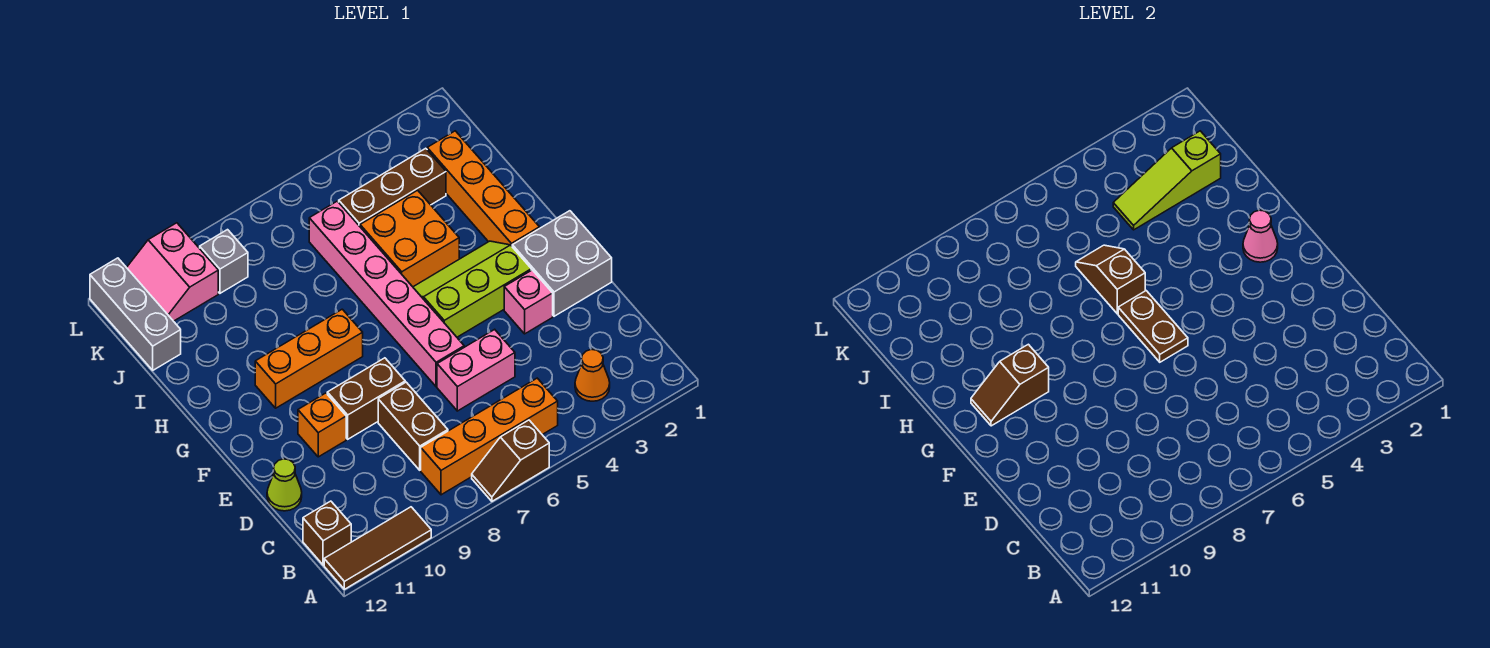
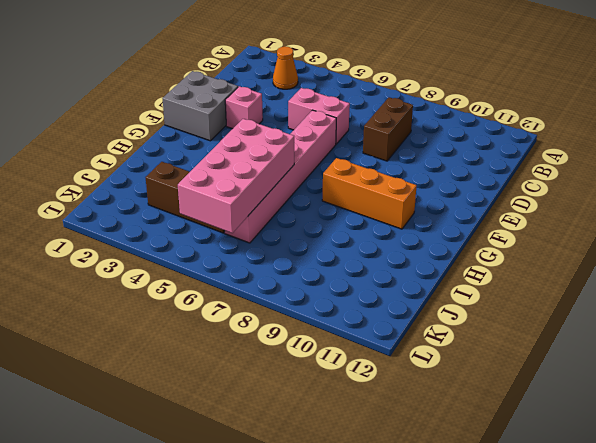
pink brick H5:K6 level 2 -> brown slope H6:I6 level 2 top H
none -> brown slope A6:A7 level 1 top 6
none -> brown tile A10:A12 level 1
none -> orange brick B5:B8 level 1

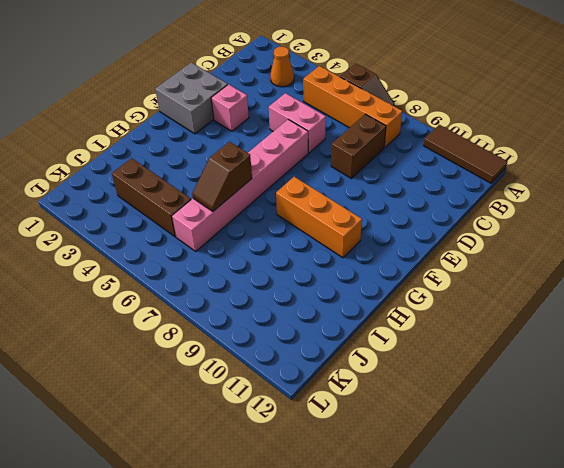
none -> brown brick B12 level 1
none -> lime cone D12 level 1
none -> brown brick E8:E9 level 1

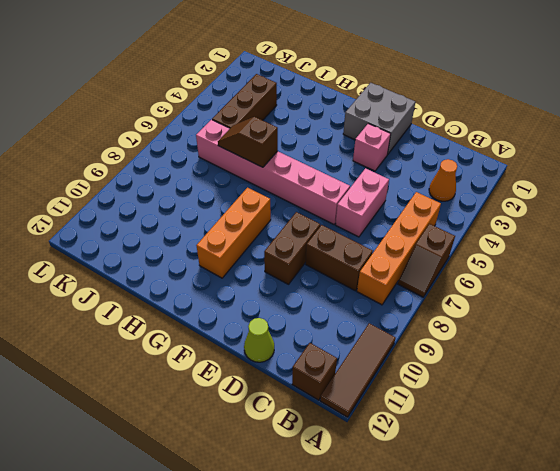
none -> orange brick E10 level 1
none -> lime slope F3:G5 level 1 top F
none -> orange brick G2:J2 level 1

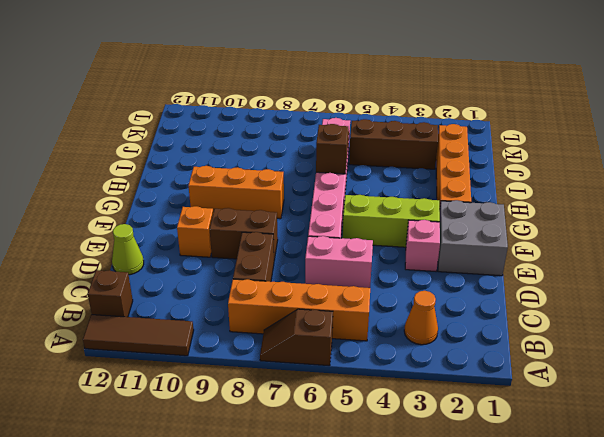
none -> orange brick H4:I5 level 1
none -> grey brick J12:L12 level 1
none -> grey brick K9 level 1

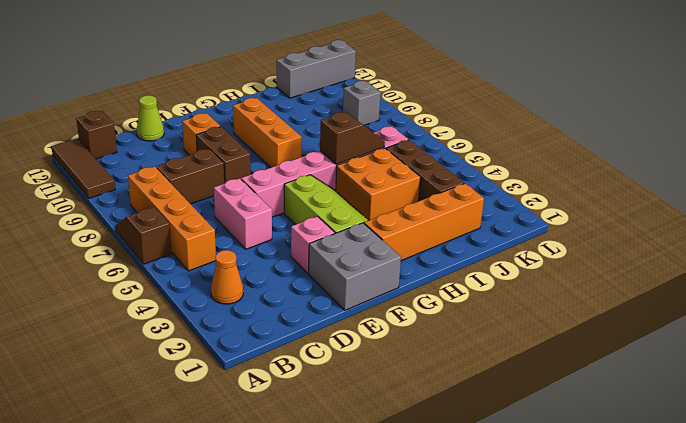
none -> pink slope K10:L11 level 1 top 10
none -> brown plate F6:G6 level 2
none -> pink cone G2 level 2

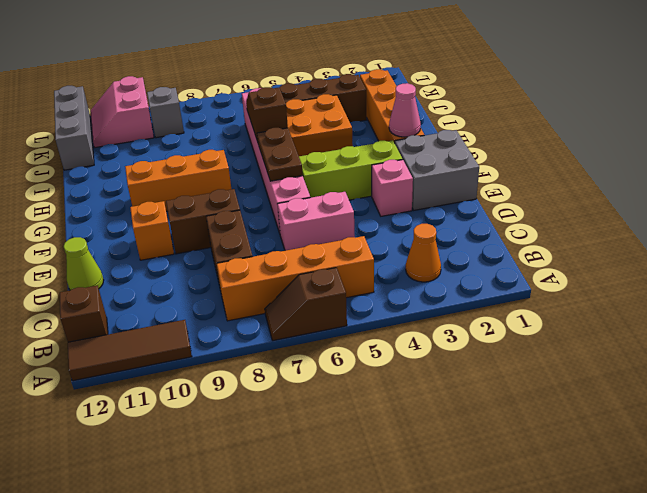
none -> brown slope G10:G11 level 2 top 10
none -> lime slope J2:J4 level 2 top 2

